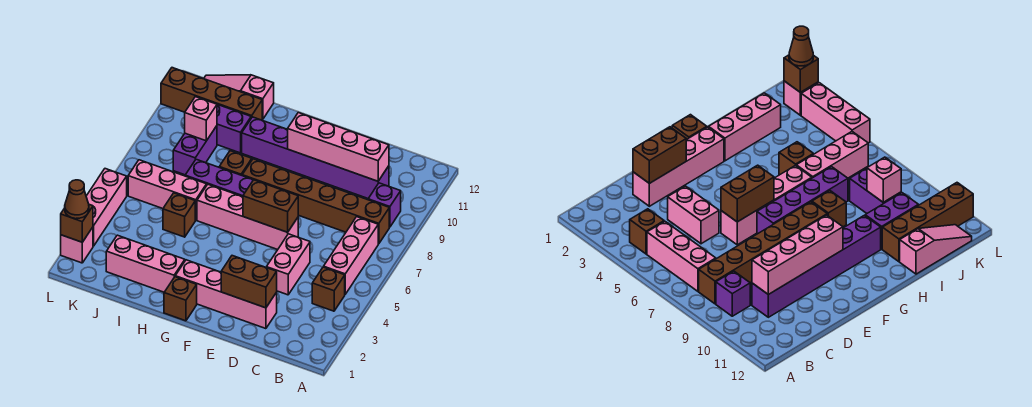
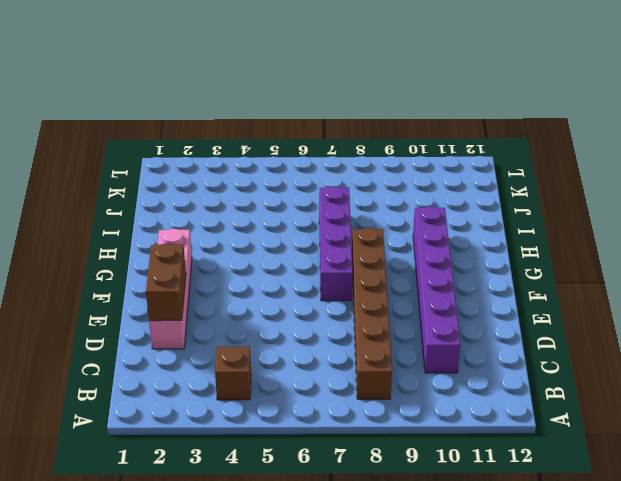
none -> pink brick B5:B7 level 1
none -> purple brick B9 level 1
none -> pink brick D4:D5 level 1

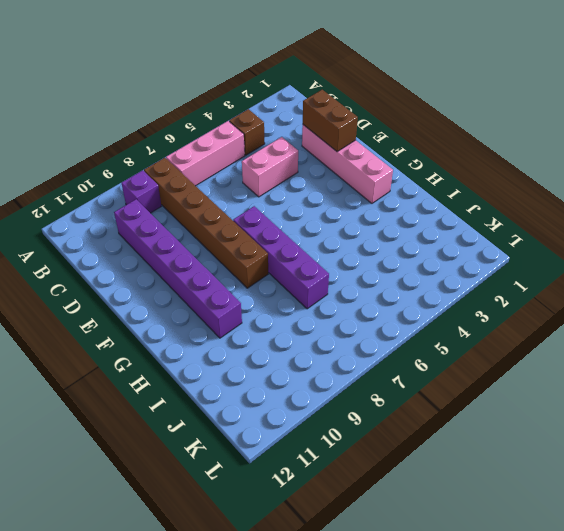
none -> pink brick E6:H6 level 1
none -> brown brick G1 level 1
none -> pink brick H2:J2 level 1

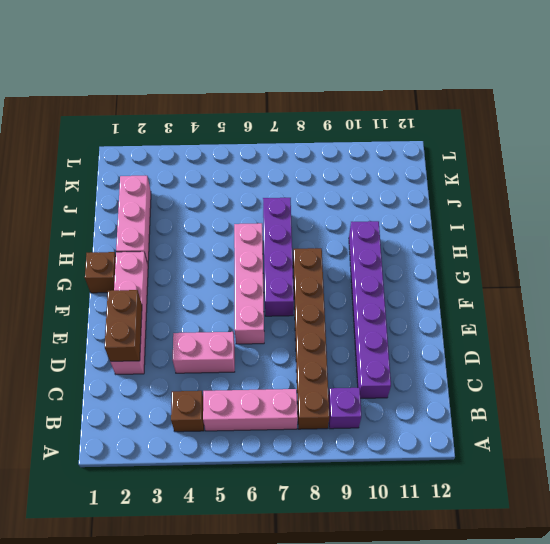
none -> brown brick H8 level 1
none -> brown brick I5 level 1
none -> pink brick I6:K6 level 1

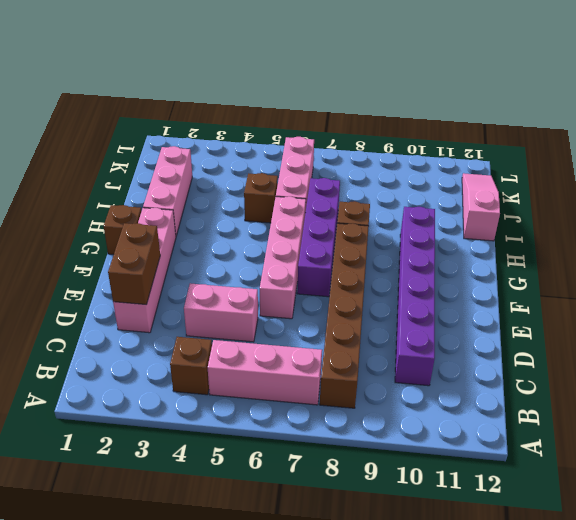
none -> purple brick B9 level 1
none -> purple brick I10:J10 level 1
none -> brown brick I11:L11 level 1

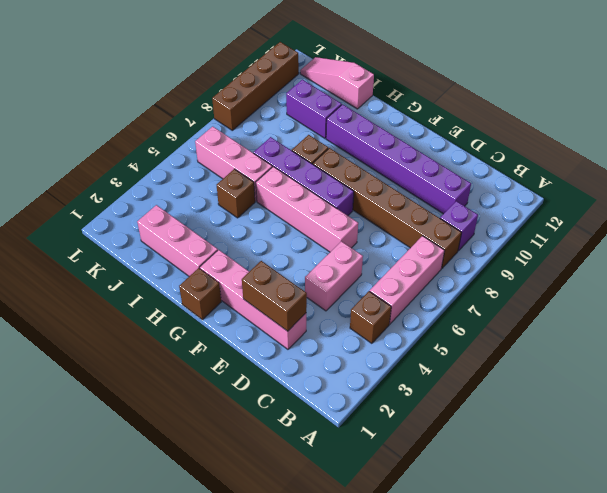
brown brick L8:L11 level 1 -> brown brick I11:L11 level 1
none -> purple brick J8:J9 level 1
none -> pink brick L2 level 1
none -> pink brick L3:L5 level 1

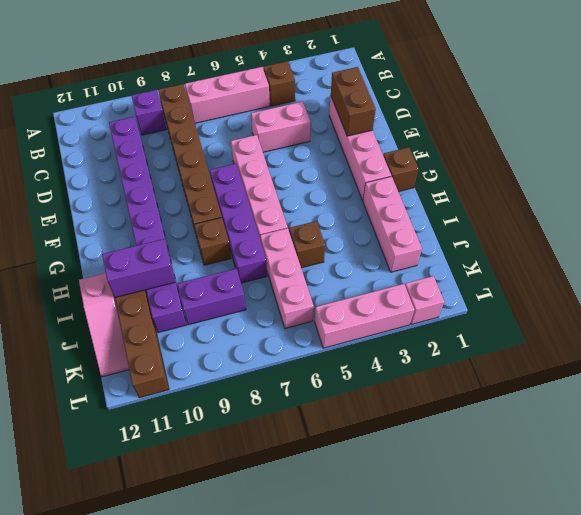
purple brick I10:I11 level 2 -> none
none -> pink brick C10:F10 level 2
none -> brown brick E6:F6 level 2
none -> pink brick J9 level 2

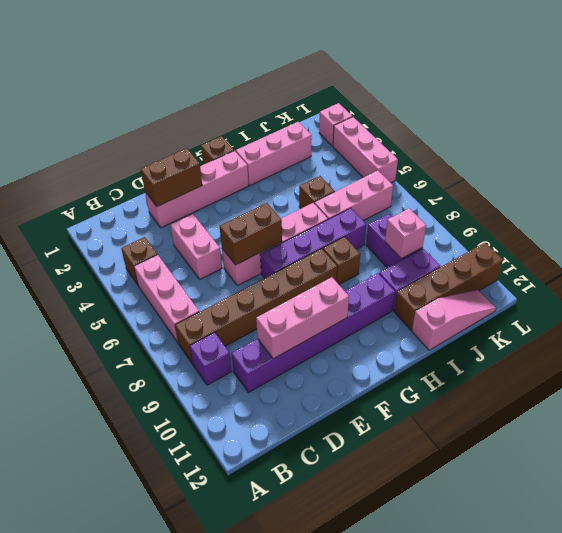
pink brick D10:F10 level 2 -> pink brick C10:F10 level 2
none -> brown brick L2 level 2
none -> brown cone L2 level 3

